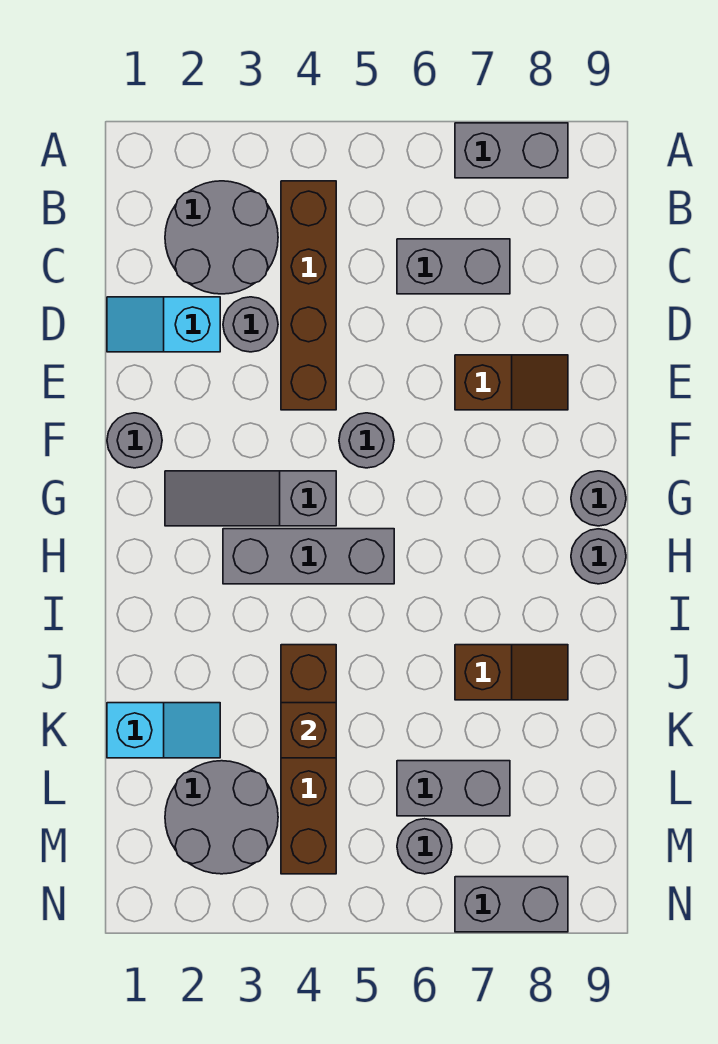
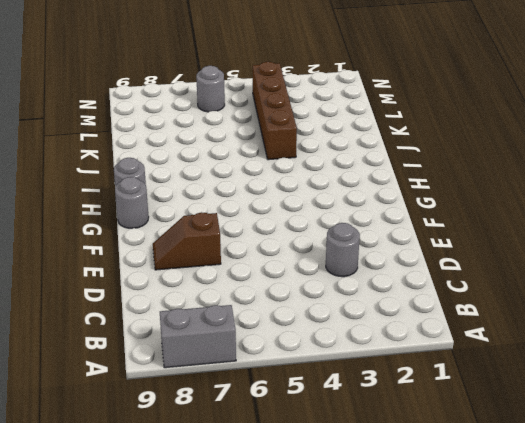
none -> grey round brick B2:C3 level 1
none -> brown brick B4:E4 level 1
none -> grey brick C6:C7 level 1

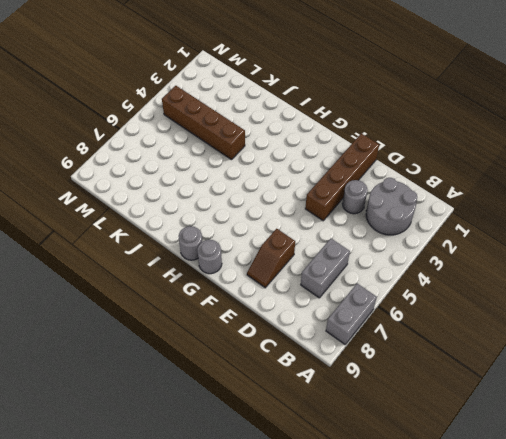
brown brick E1:E4 level 1 -> brown brick B4:E4 level 1
none -> cyan slope D1:D2 level 1 top 2
none -> grey round brick F1 level 1
none -> grey round brick F5 level 1

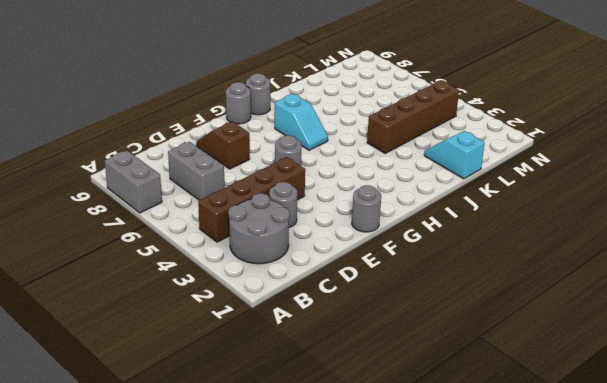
cyan slope H6:H7 level 1 top 7 -> cyan slope D1:D2 level 1 top 2
none -> grey slope G2:G4 level 1 top 4
none -> grey brick H3:H5 level 1
none -> brown slope J7:J8 level 1 top 7

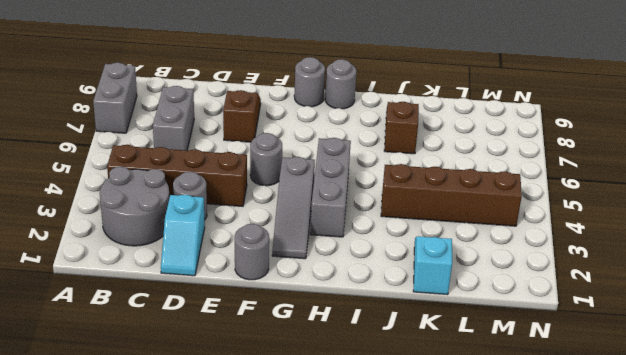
none -> grey round brick L2:M3 level 1
none -> grey brick L6:L7 level 1
none -> grey round brick M6 level 1

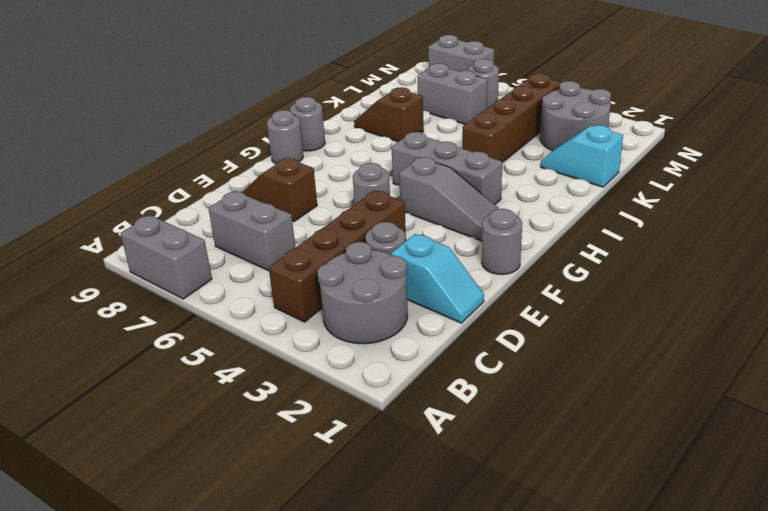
none -> brown brick K4 level 2

